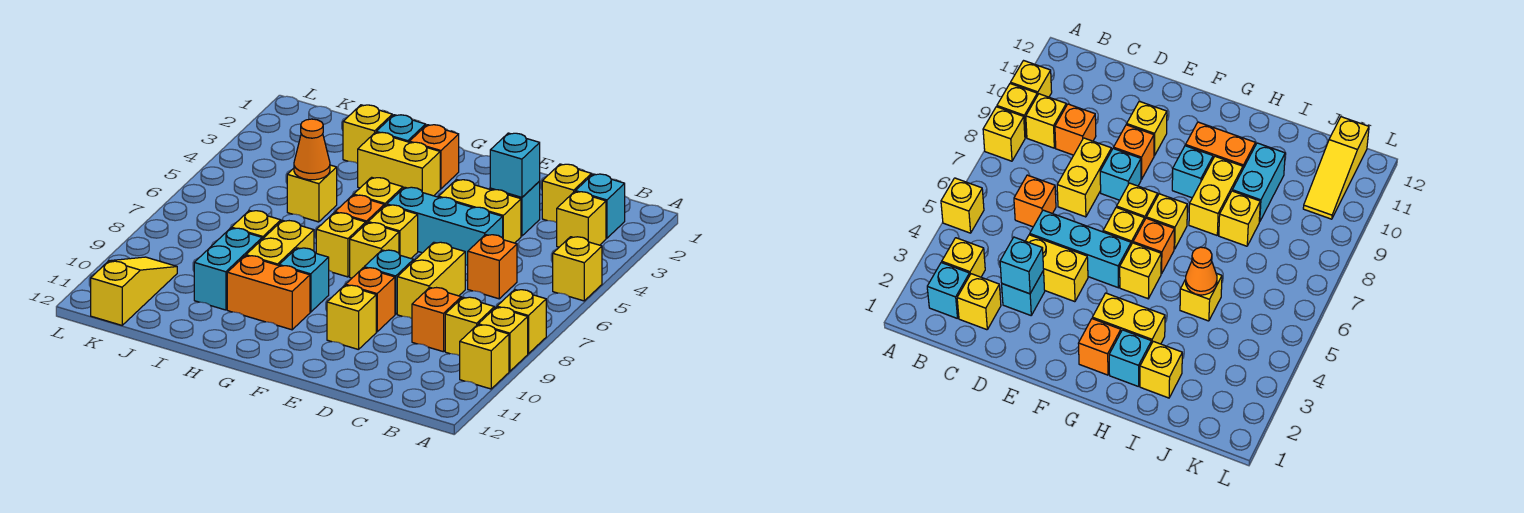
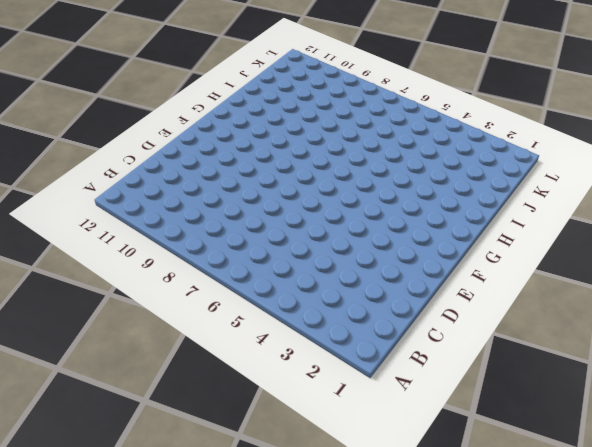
none -> yellow brick A5 level 1
none -> yellow brick A8 level 1
none -> yellow brick A9 level 1
none -> yellow brick A10 level 1

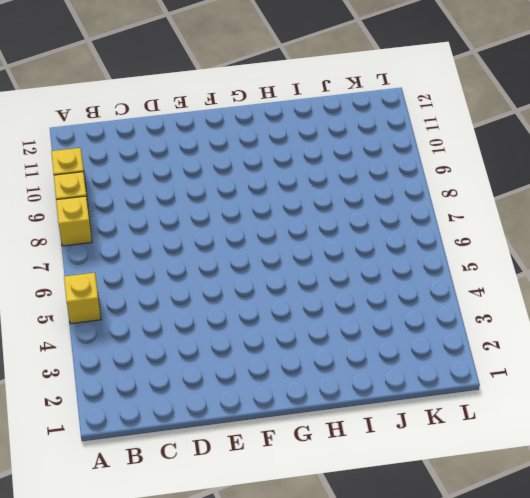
none -> cyan brick B2 level 1
none -> yellow brick B3 level 1
none -> yellow brick B9 level 1
none -> yellow brick C2 level 1

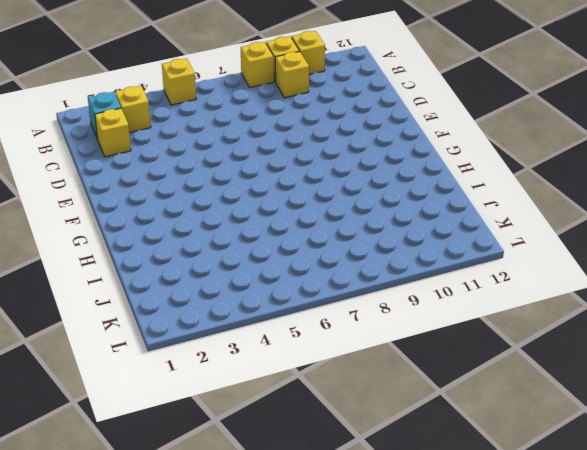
none -> orange brick C6 level 1
none -> orange brick C9 level 1
none -> cyan brick D3 level 1
none -> yellow brick D4:E4 level 1

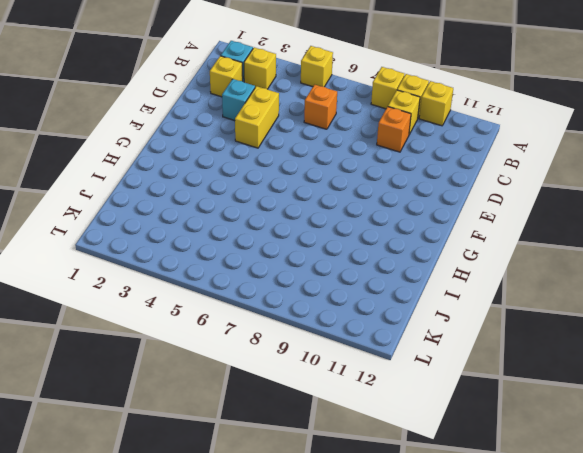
none -> cyan brick D5:F5 level 1
none -> yellow brick D7:D8 level 1
none -> cyan brick E8 level 1
none -> orange brick E9 level 1

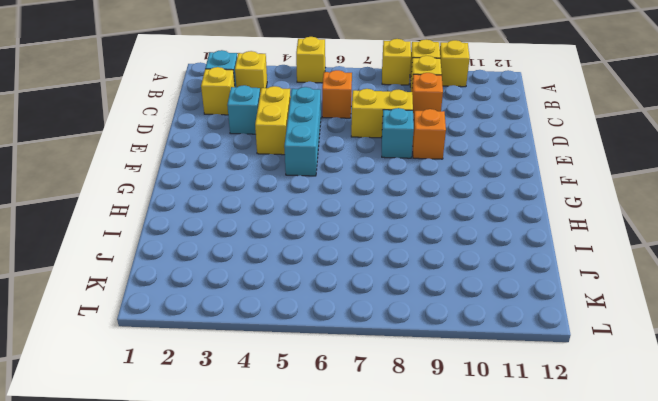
none -> yellow brick E10 level 1
none -> yellow brick F6 level 1
none -> yellow brick F7 level 1
none -> orange brick G2 level 1

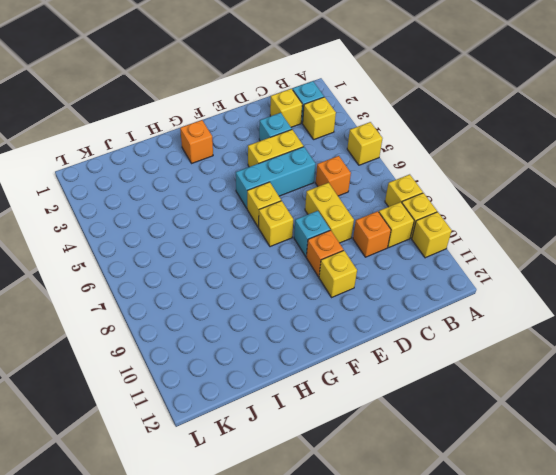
none -> yellow brick G3:H3 level 1
none -> yellow brick G5 level 1
none -> orange brick G6 level 1
none -> yellow brick G7 level 1

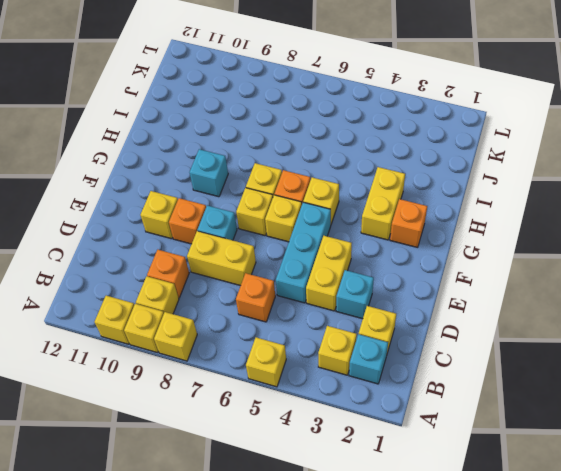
none -> orange brick G10:H10 level 1
none -> cyan brick H2 level 1
none -> yellow brick H8:H9 level 1
none -> yellow brick I2 level 1

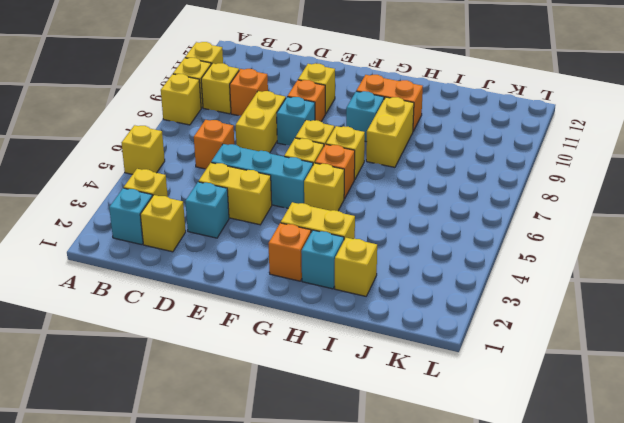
none -> yellow brick I5 level 1
none -> yellow brick I8 level 1
none -> cyan brick I9:I10 level 1
none -> yellow slope K10:K12 level 1 top 12

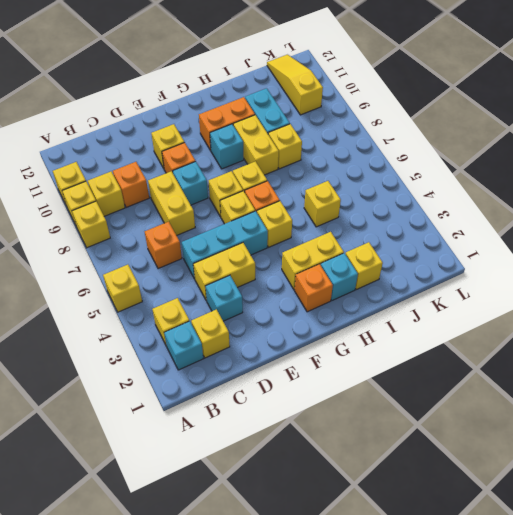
yellow slope K10:K12 level 1 top 10 -> yellow slope K10:K12 level 1 top 12
none -> cyan brick D3 level 2
none -> orange cone I5 level 2

